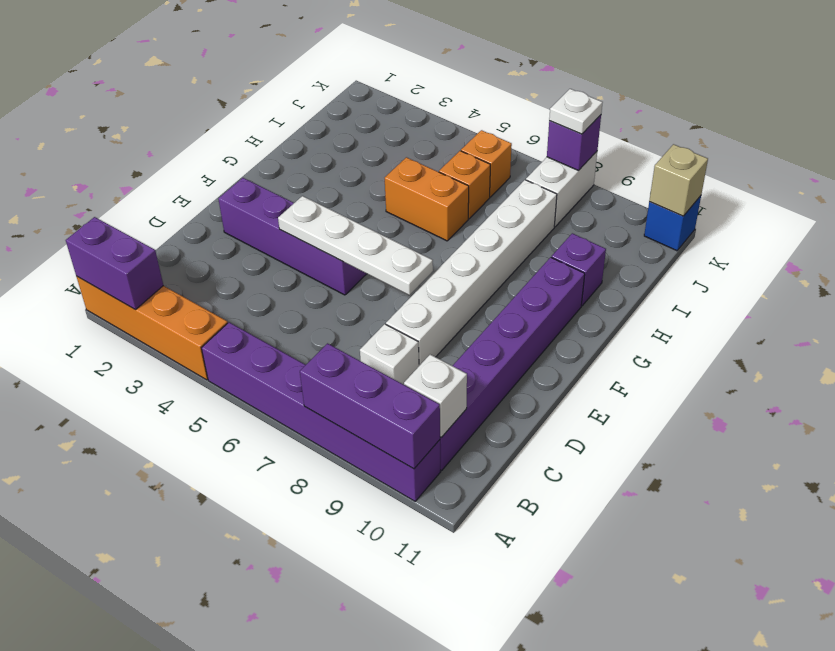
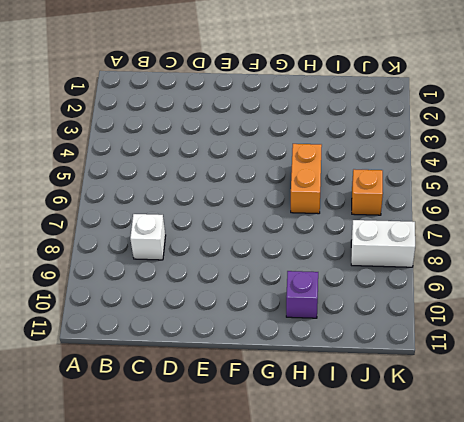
none -> orange brick A1:A4 level 1
none -> purple brick A5:A10 level 1
none -> purple brick B10:G10 level 1

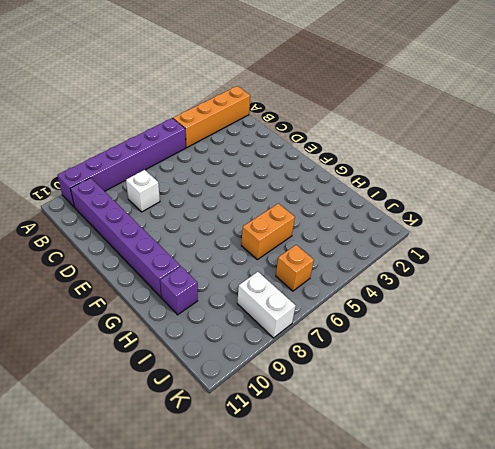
none -> white brick D8:I8 level 1
none -> purple brick E2:E5 level 1
none -> orange brick I6 level 1

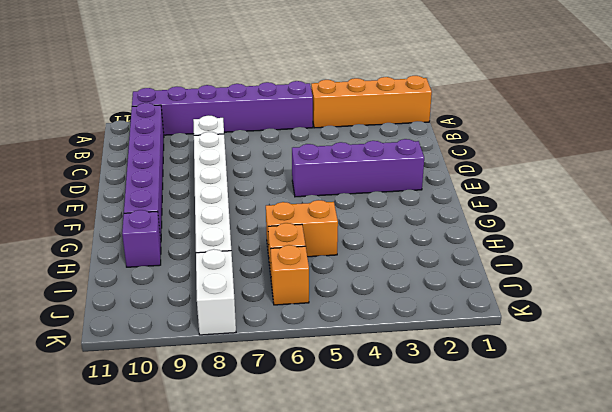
none -> blue brick K11 level 1
none -> purple brick A1:A2 level 2
none -> purple brick A8:A10 level 2

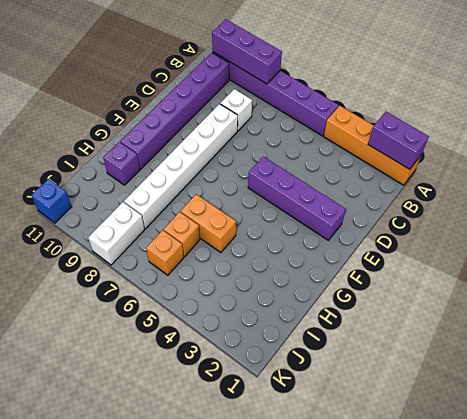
none -> white brick B10 level 2
none -> white plate E4:E7 level 2
none -> purple brick K8 level 2

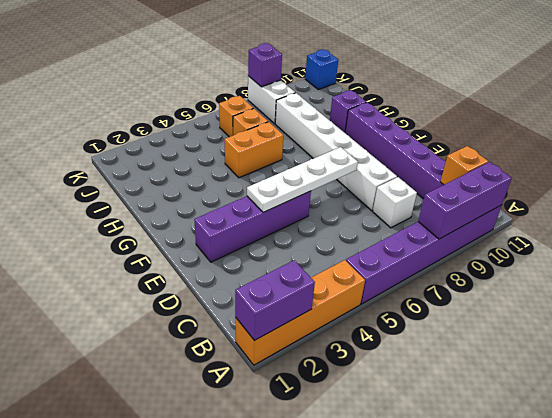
orange brick B10 level 2 -> white brick B10 level 2
none -> tan brick K11 level 2
none -> white plate K8 level 3

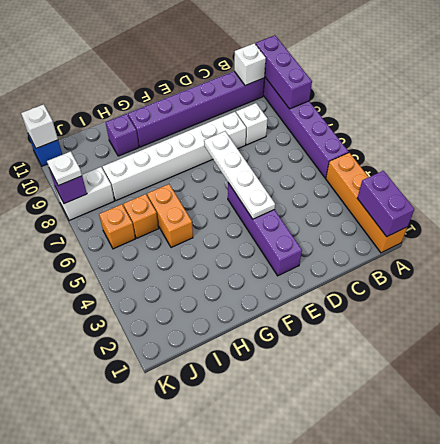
white brick K11 level 2 -> tan brick K11 level 2

